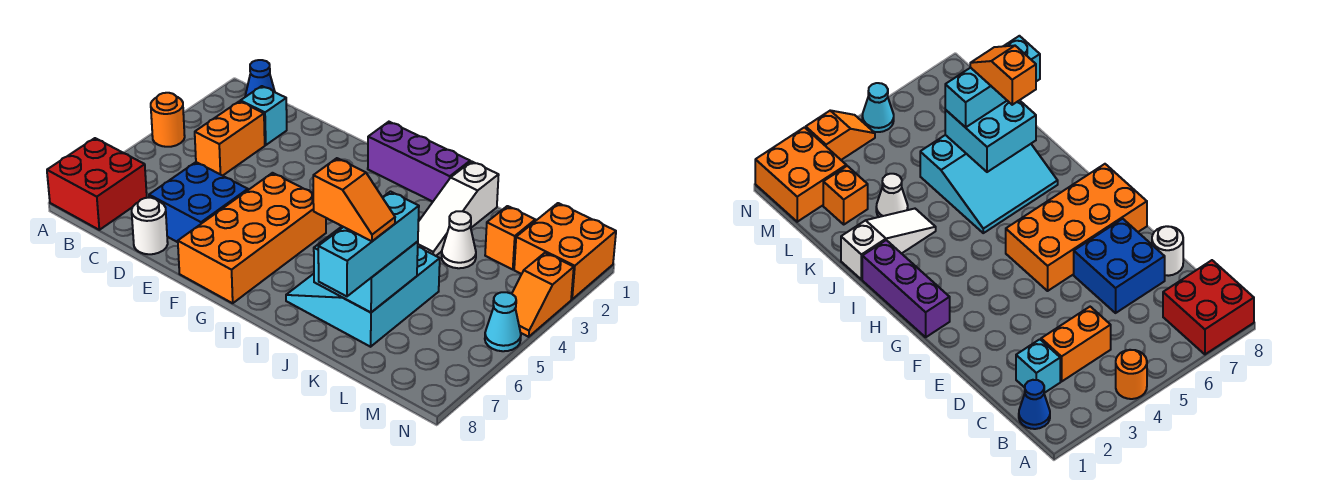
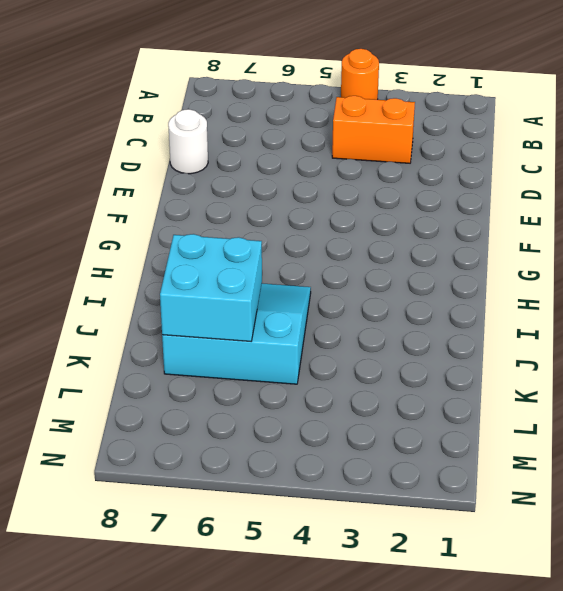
none -> red brick A7:B8 level 1
none -> blue cone B1 level 1
none -> cyan brick C2 level 1

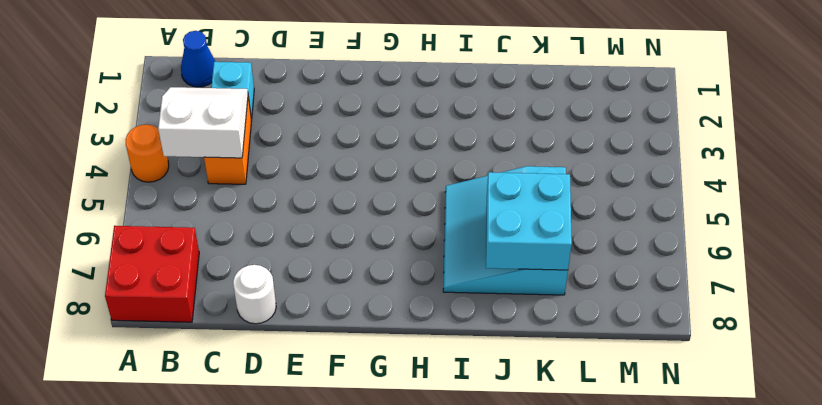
white slope B3:C4 level 2 top 4 -> none
none -> blue brick D6:E7 level 1
none -> orange brick F5:G8 level 1
none -> purple brick G1:I1 level 1

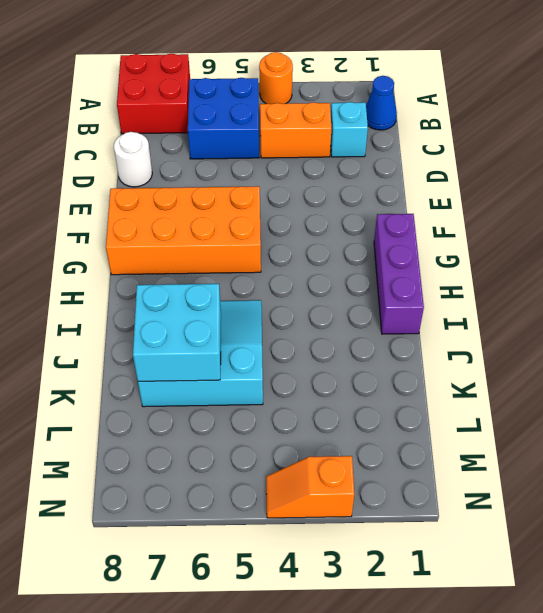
blue brick B5:C6 level 1 -> blue brick D6:E7 level 1
none -> white slope J1:J3 level 1 top 1
none -> white cone K3 level 1
none -> orange brick L2 level 1

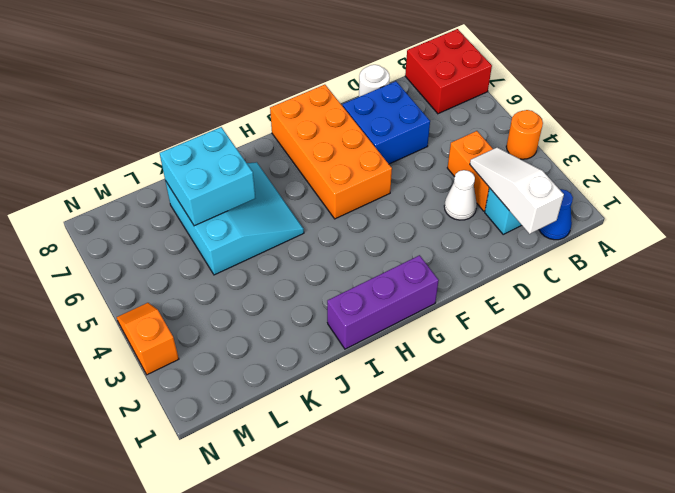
white slope C1:C3 level 2 top 1 -> white slope J1:J3 level 1 top 1
white cone D3 level 1 -> white cone K3 level 1
none -> orange brick L2 level 1
none -> orange brick M1:N2 level 1
none -> cyan cone N5 level 1

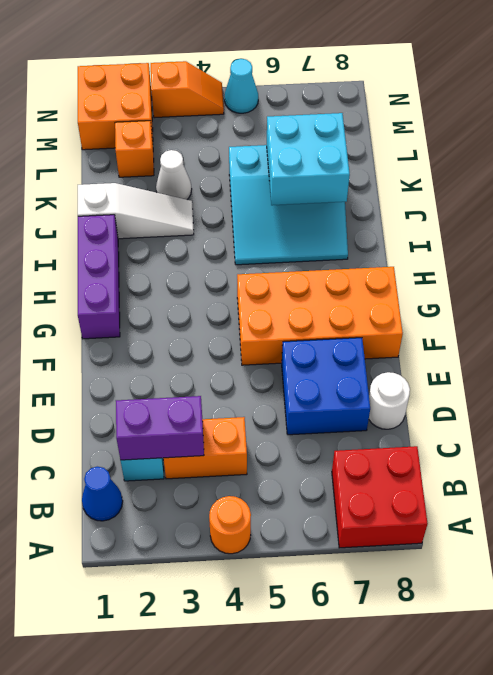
purple brick C2:C3 level 2 -> none
none -> cyan brick K6:K8 level 3
none -> orange slope J7:K7 level 4 top J

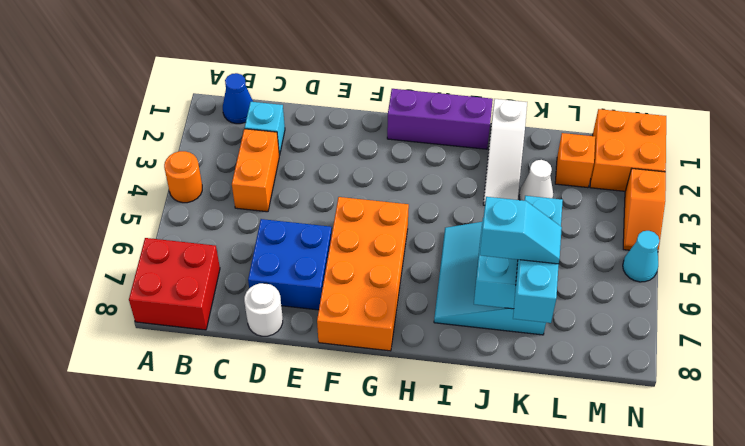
cyan slope J7:K7 level 4 top J -> orange slope J7:K7 level 4 top J

